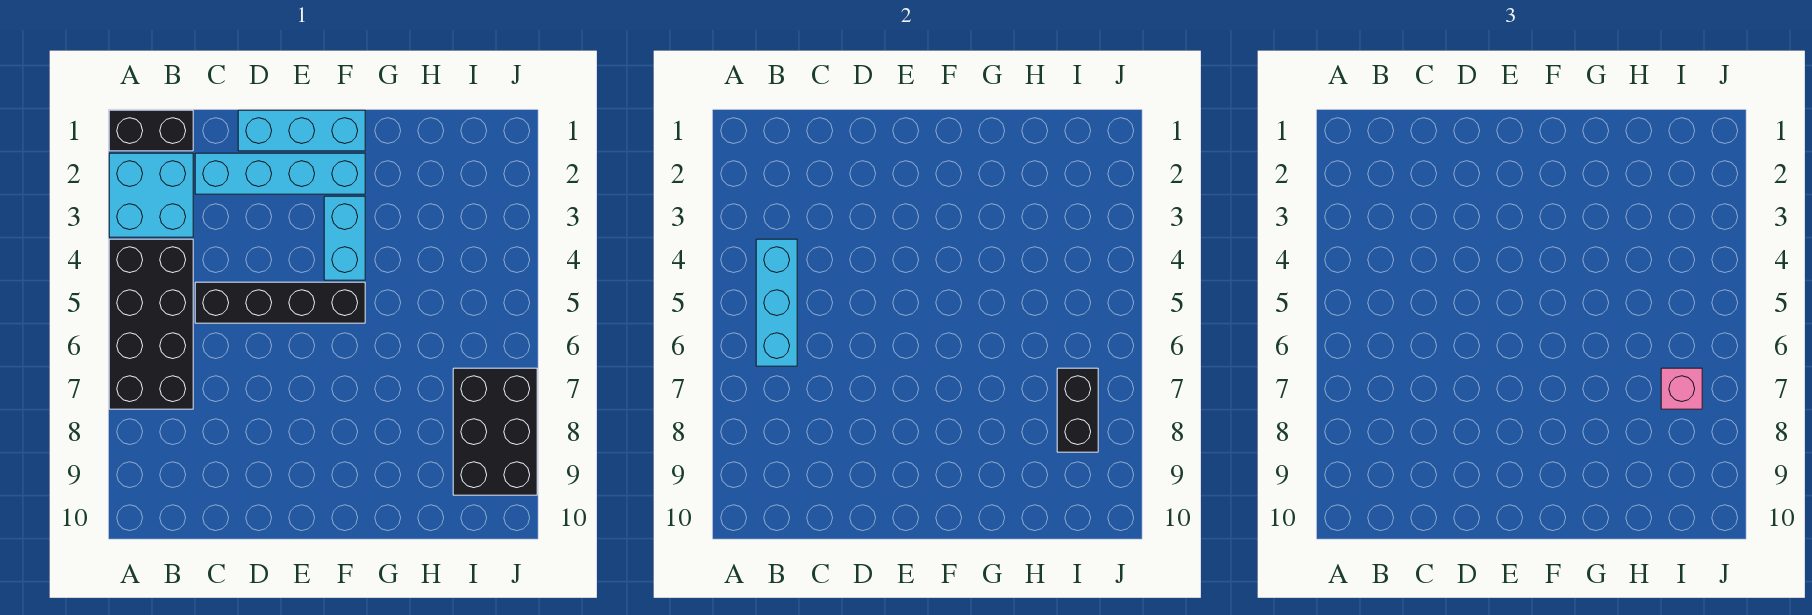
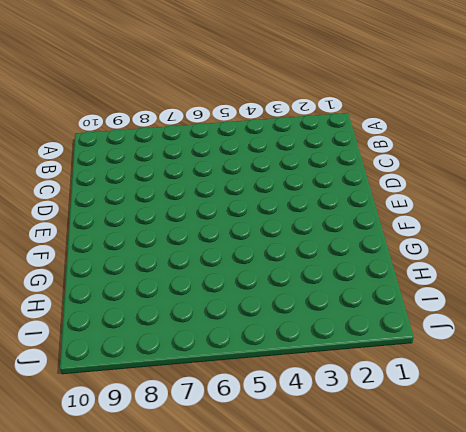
none -> black brick A1:B1 level 1
none -> cyan brick A2:B3 level 1

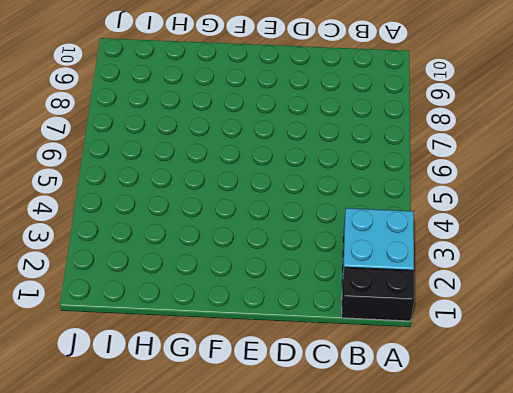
none -> black brick A4:B7 level 1
none -> cyan brick C2:F2 level 1

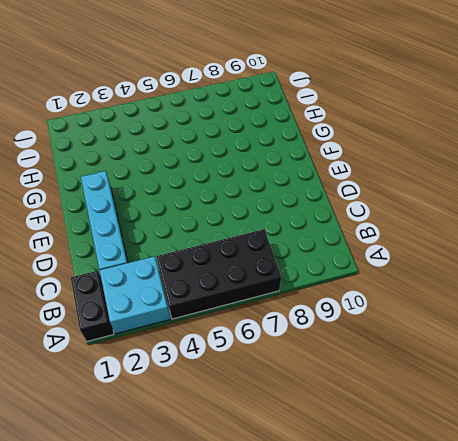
none -> black brick C5:F5 level 1
none -> cyan brick D1:F1 level 1

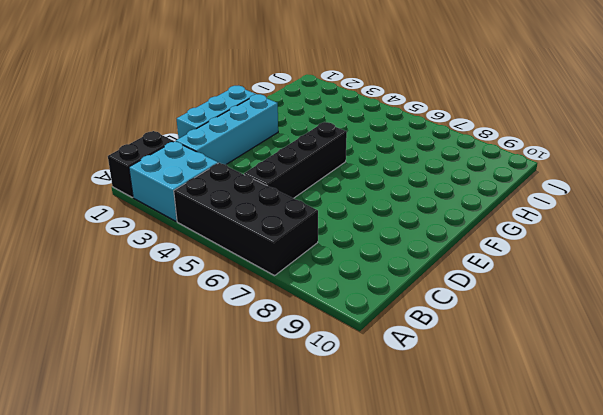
none -> cyan brick F3:F4 level 1
none -> black brick I7:J9 level 1

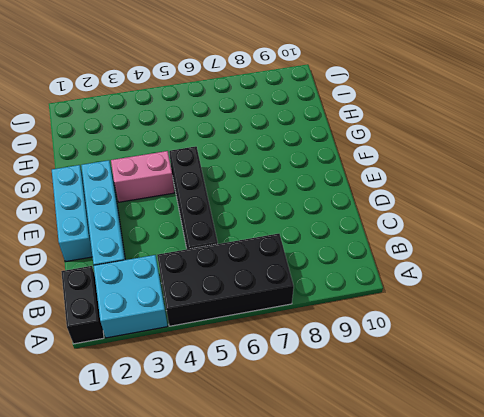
pink brick F3:F4 level 1 -> cyan brick F3:F4 level 1
none -> black brick I7:J9 level 1
none -> cyan brick B4:B6 level 2

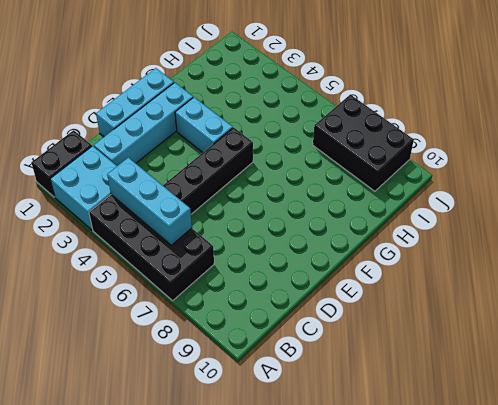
none -> black brick I7:I8 level 2
none -> pink brick I7 level 3

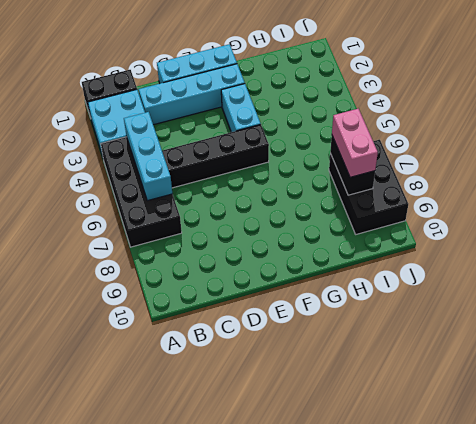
pink brick I7:I8 level 3 -> pink brick I7 level 3

